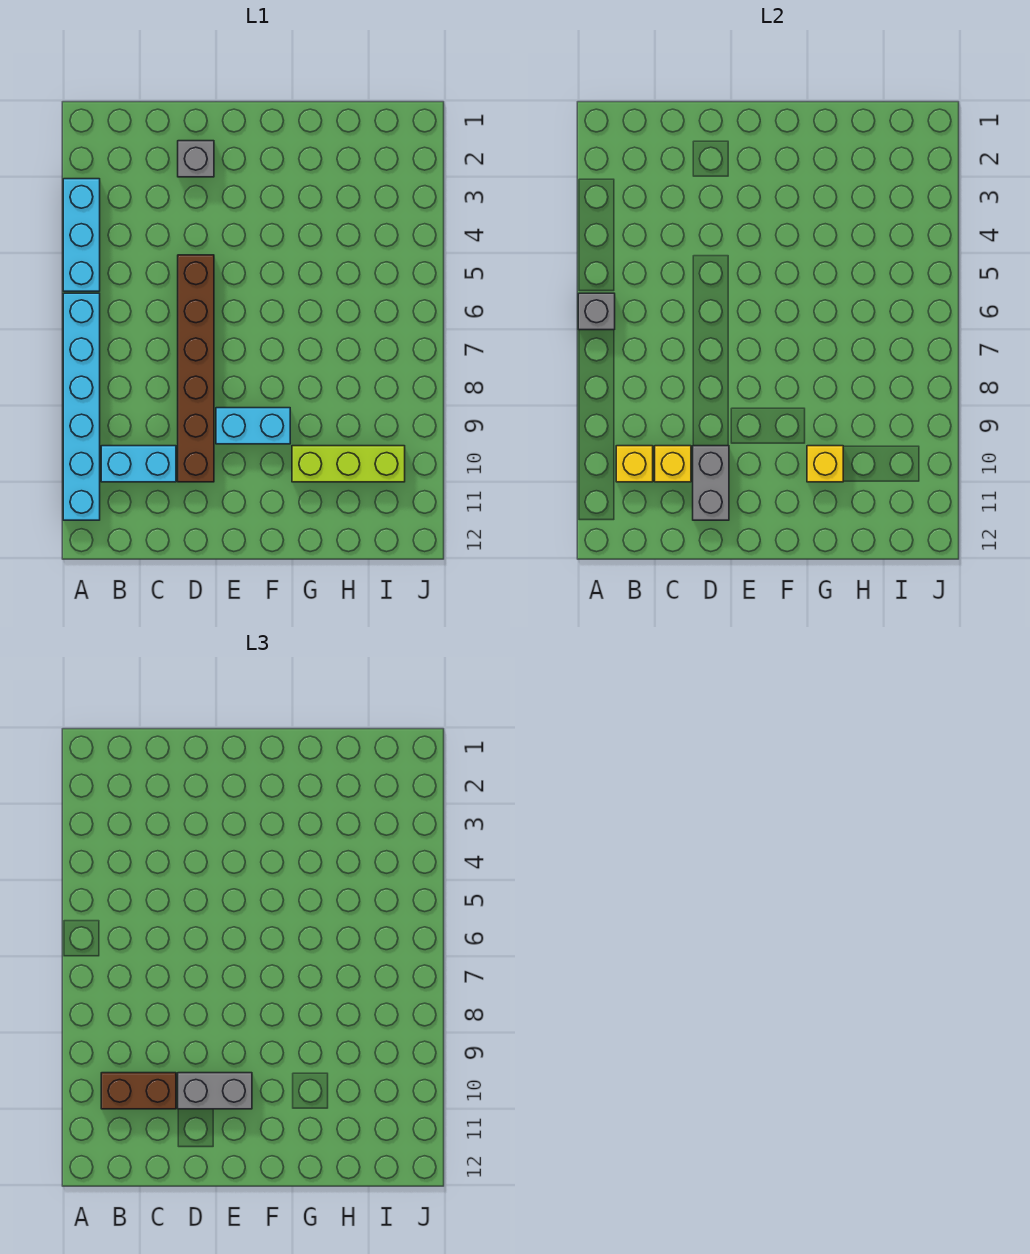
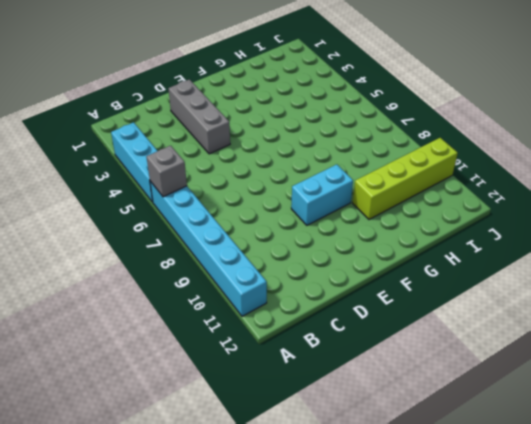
grey brick D2:D4 level 1 -> grey brick D2 level 1
lime brick G10:J10 level 1 -> lime brick G10:I10 level 1
none -> cyan brick B10:C10 level 1
none -> brown brick D5:D10 level 1
none -> yellow brick B10 level 2

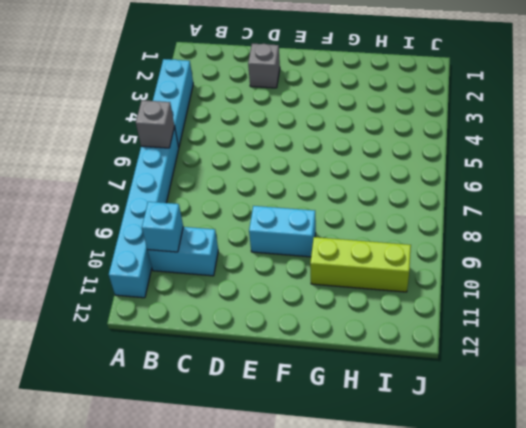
cyan brick B10 level 2 -> yellow brick B10 level 2
none -> brown brick D5:D10 level 1
none -> yellow brick C10 level 2
none -> grey brick D10:D11 level 2

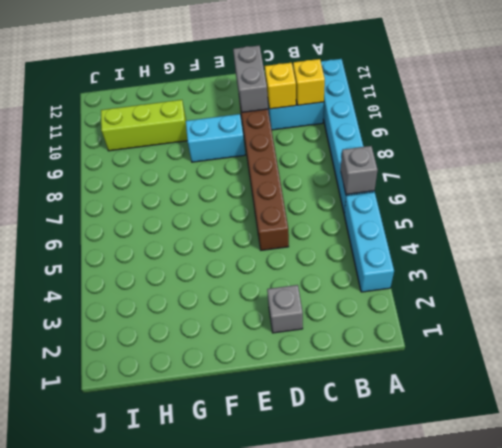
none -> yellow brick G10 level 2
none -> brown brick B10:C10 level 3
none -> grey brick D10:E10 level 3

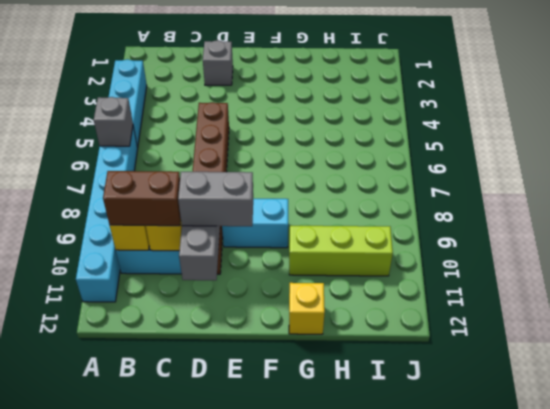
yellow brick G12 level 1 -> yellow brick G10 level 2

